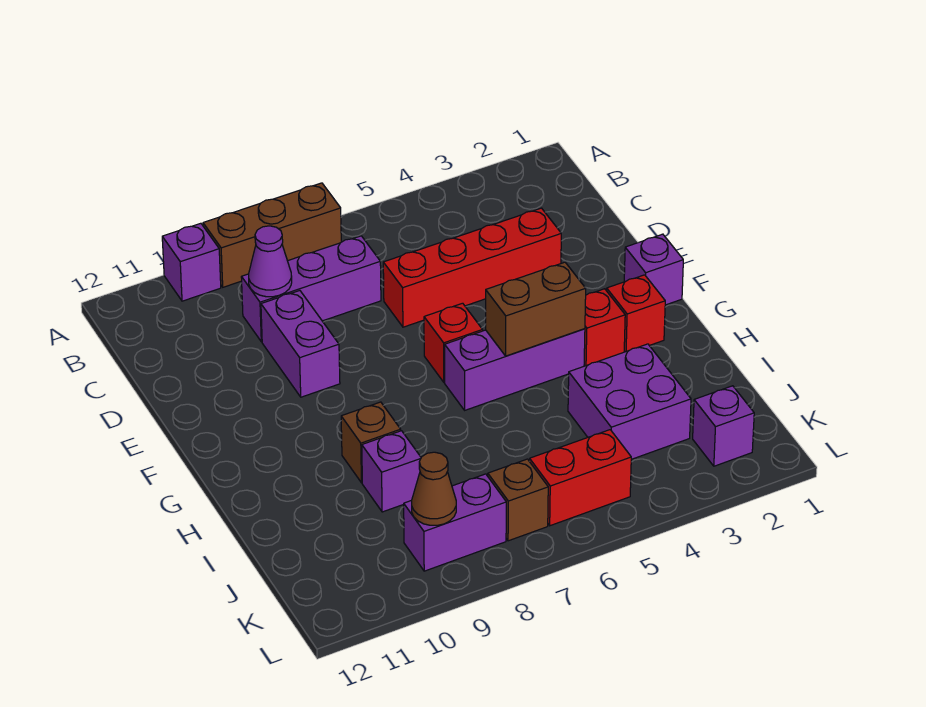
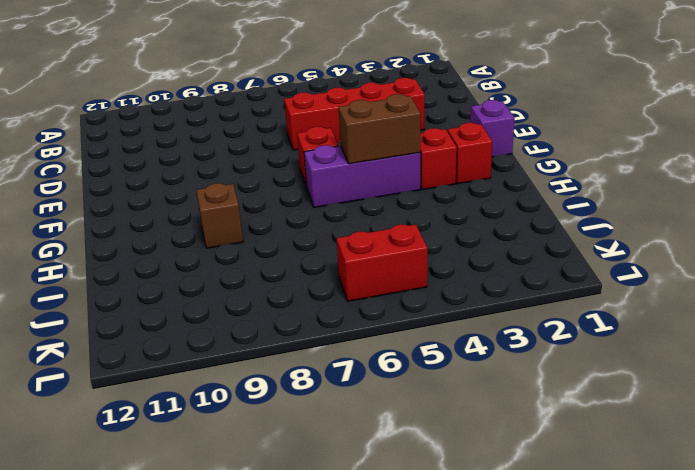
none -> brown brick A7:A9 level 1
none -> purple brick A10 level 1
none -> purple brick C7:C9 level 1

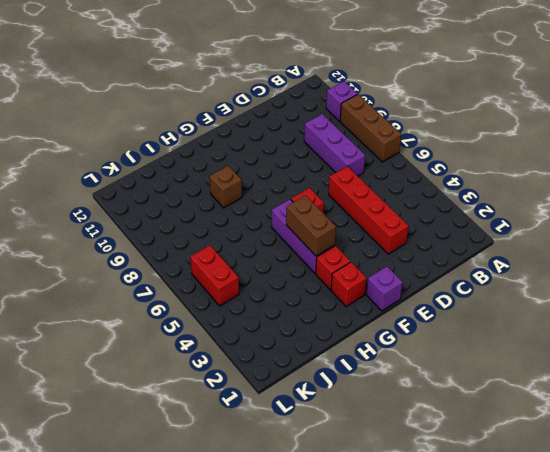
none -> purple brick D9:E9 level 1
none -> purple brick I3:J4 level 1
none -> purple brick I9 level 1

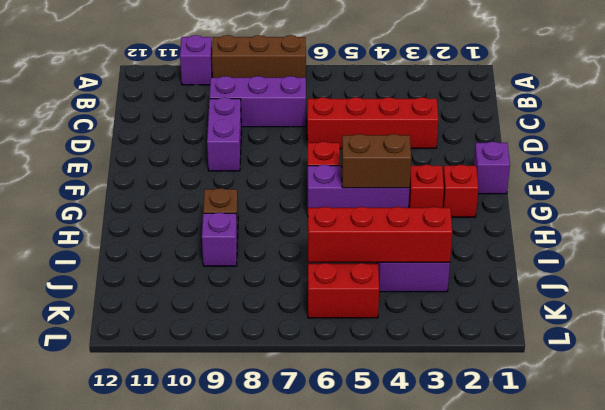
red brick J3:J6 level 2 -> none
none -> purple brick K2 level 1
none -> brown brick K7 level 1
none -> purple brick K8:K9 level 1

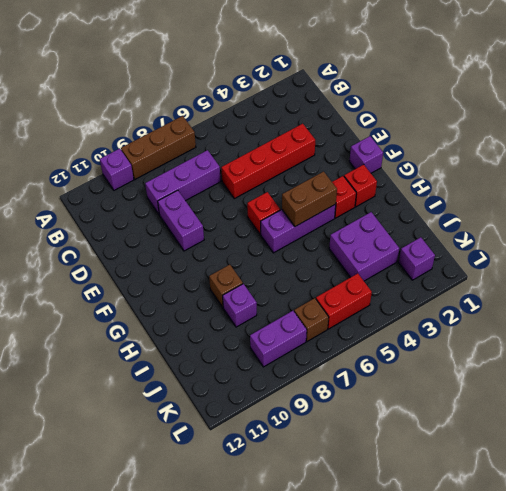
none -> purple cone C9 level 2
none -> brown cone K9 level 2

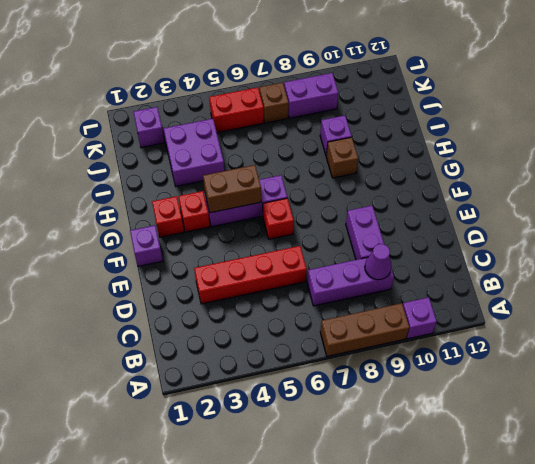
none -> brown cone K9 level 2

